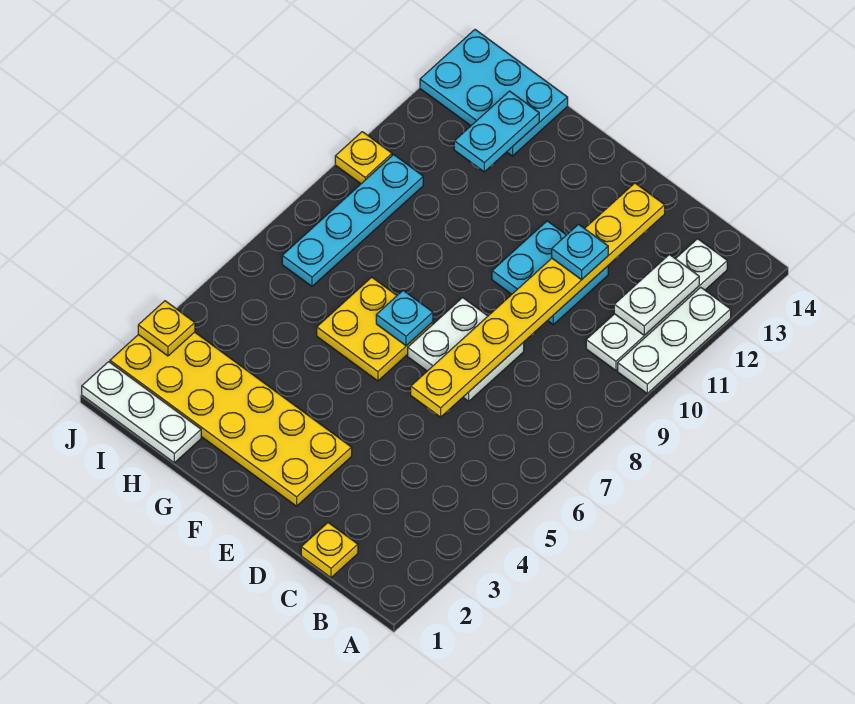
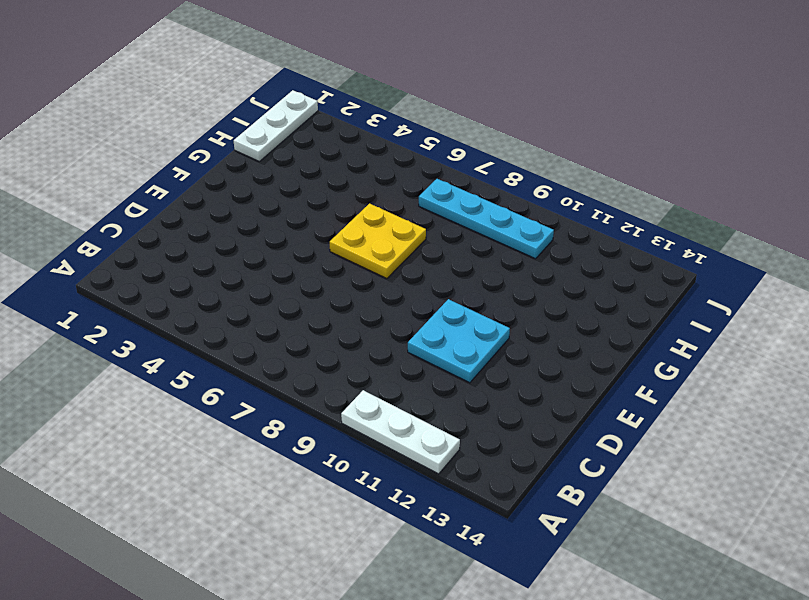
none -> white plate B10:B13 level 1
none -> yellow plate C1 level 1
none -> white plate D7:E8 level 1

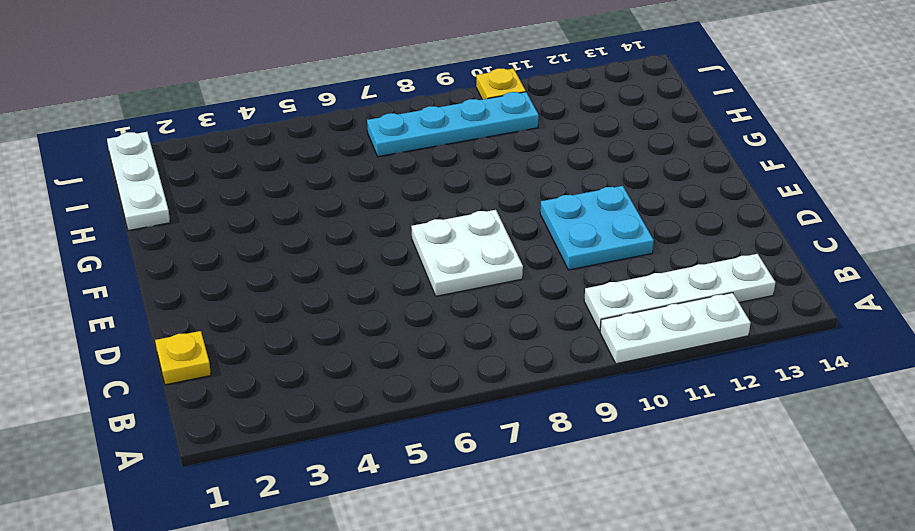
none -> yellow plate E2:J3 level 1
none -> yellow plate F6:G7 level 1
none -> cyan plate H13:J14 level 1

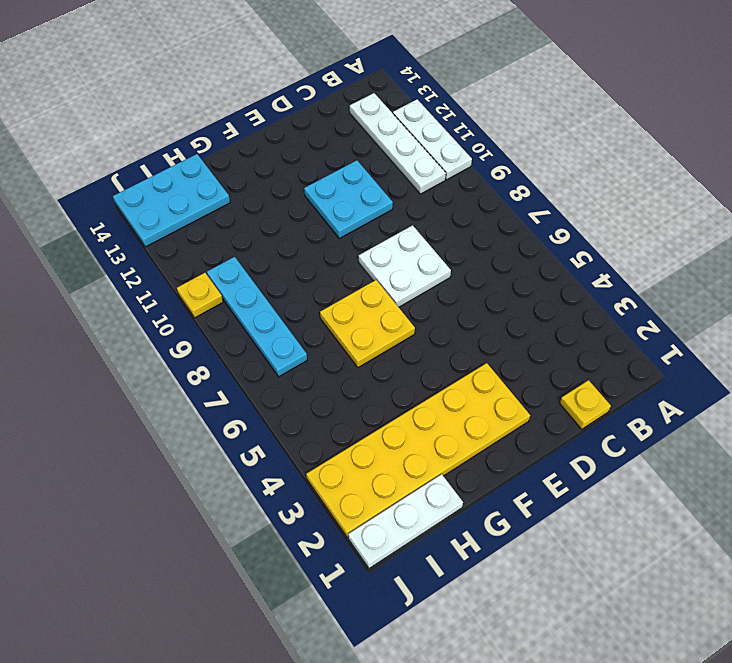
none -> white plate B11:B12 level 2
none -> yellow plate D6:D13 level 2
none -> cyan plate F7 level 2

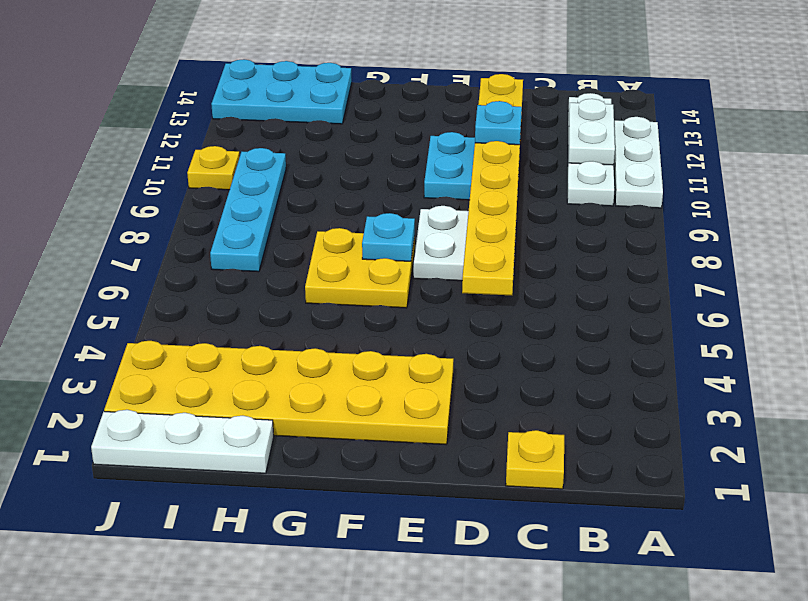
none -> cyan plate H12:H13 level 2
none -> yellow plate J3 level 2

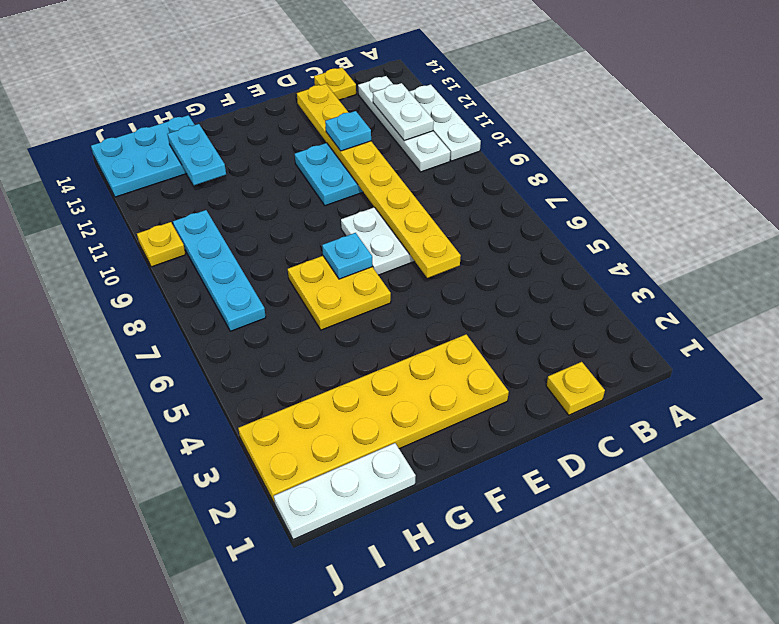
yellow plate C14 level 1 -> yellow plate J3 level 2

